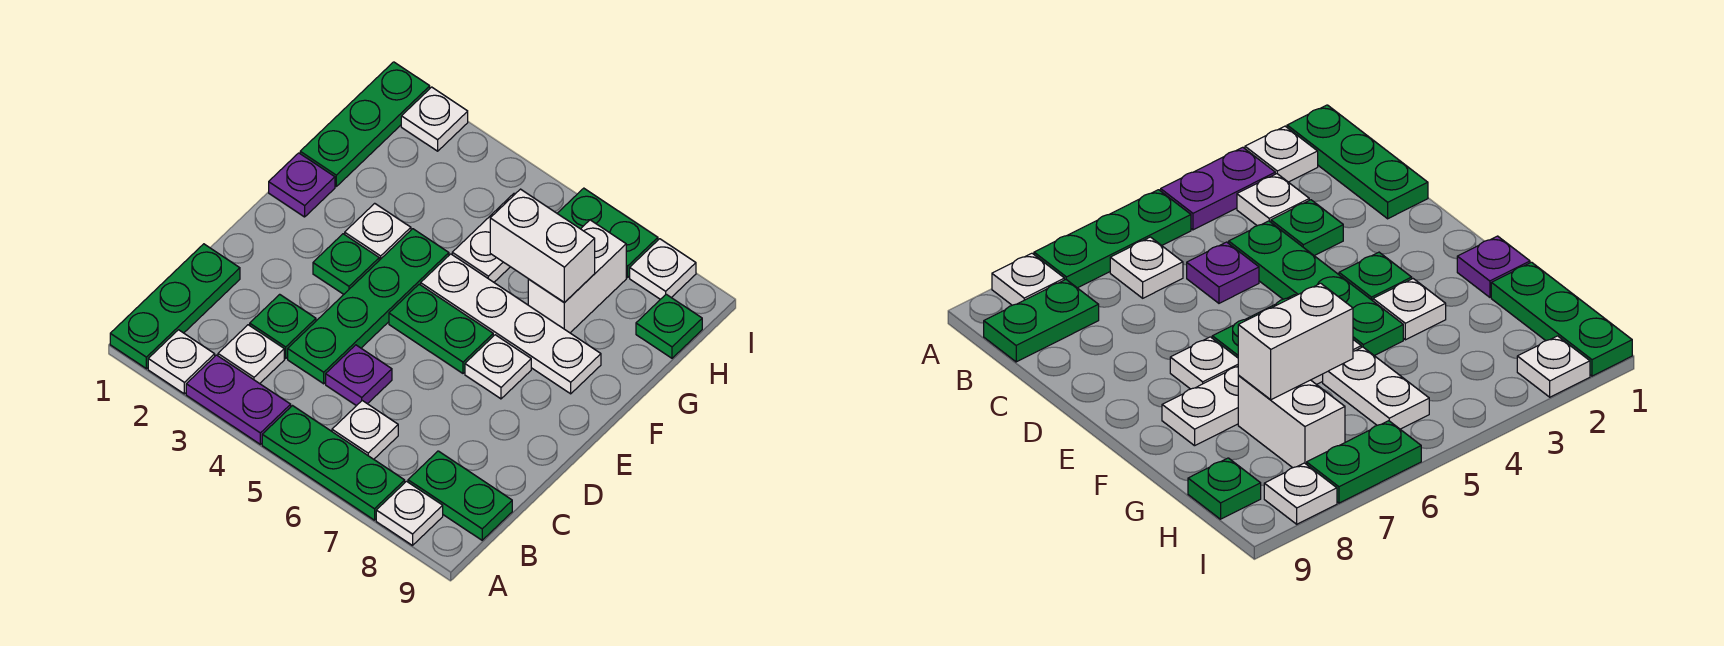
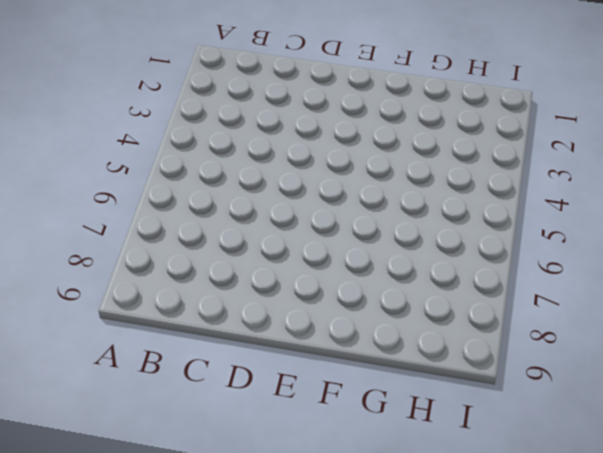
none -> green plate A1:C1 level 1
none -> white plate A2 level 1
none -> purple plate A3:A4 level 1

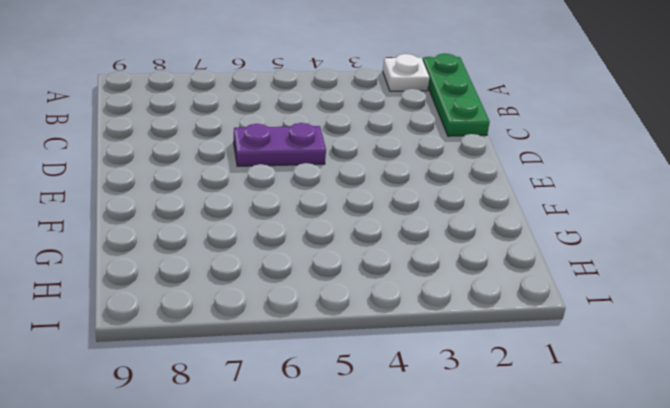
purple plate D5:D6 level 1 -> purple plate A3:A4 level 1
none -> green plate A5:A7 level 1
none -> white plate A8 level 1
none -> white plate B3 level 1

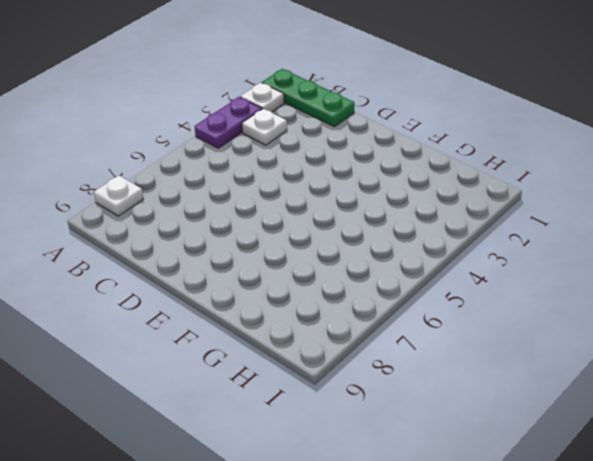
none -> green plate A5:A7 level 1
none -> white plate B6 level 1
none -> green plate B8:B9 level 1

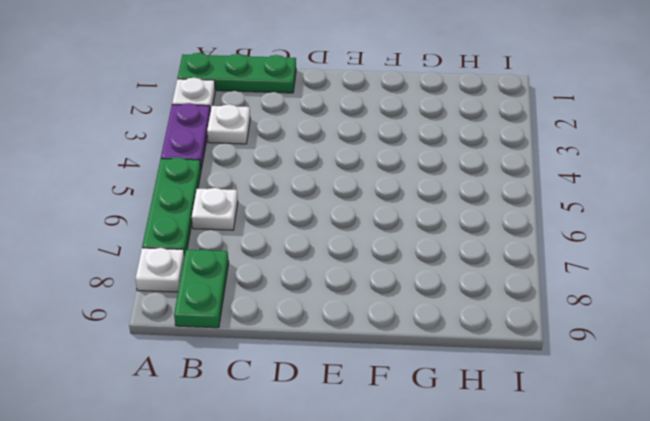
none -> green plate C3 level 1
none -> green plate C4:F4 level 1
none -> purple plate C5 level 1

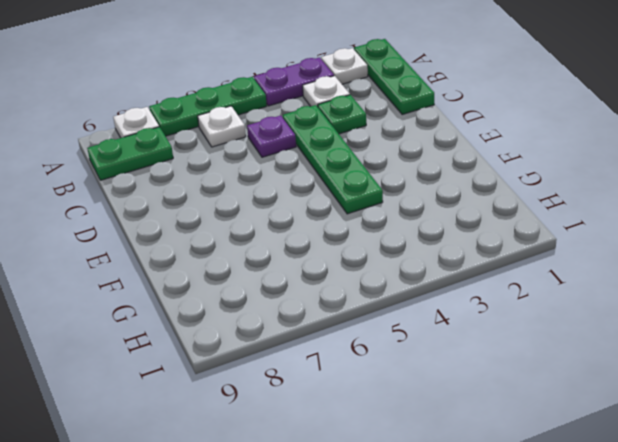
none -> green plate E3 level 1
none -> green plate E5:E6 level 1
none -> white plate E7 level 1

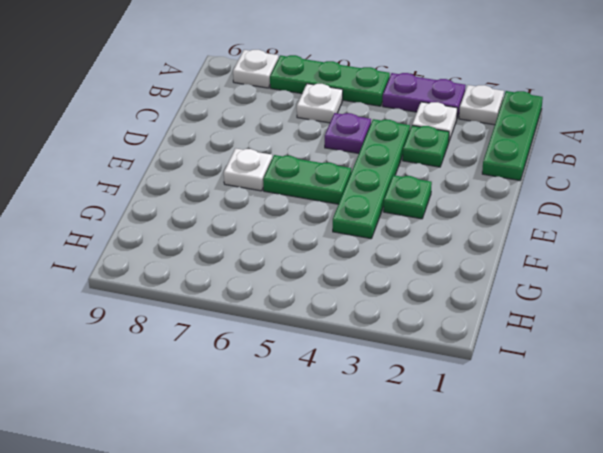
none -> green plate B8:B9 level 1
none -> purple plate F1 level 1
none -> white plate F3 level 1

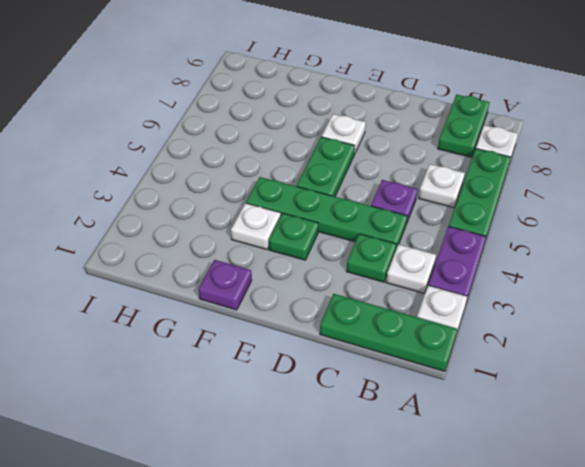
none -> white plate F5:F8 level 1
none -> green plate G1:I1 level 1
none -> white plate G5:H5 level 1

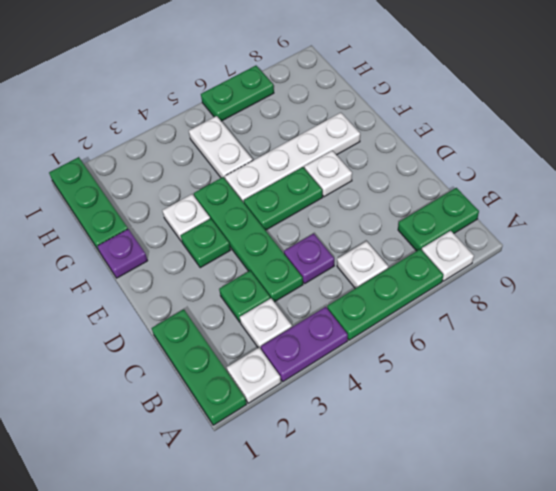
none -> white brick G7:H7 level 1
none -> green plate H9 level 1
none -> white plate I2 level 1

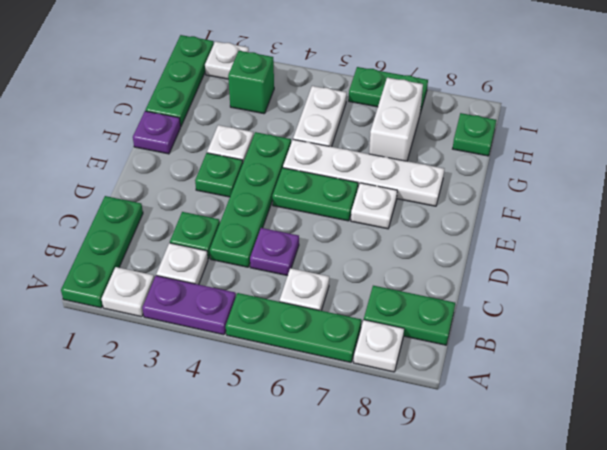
green brick H3 level 1 -> none
none -> white plate I8 level 1
none -> white brick G6:G7 level 2

